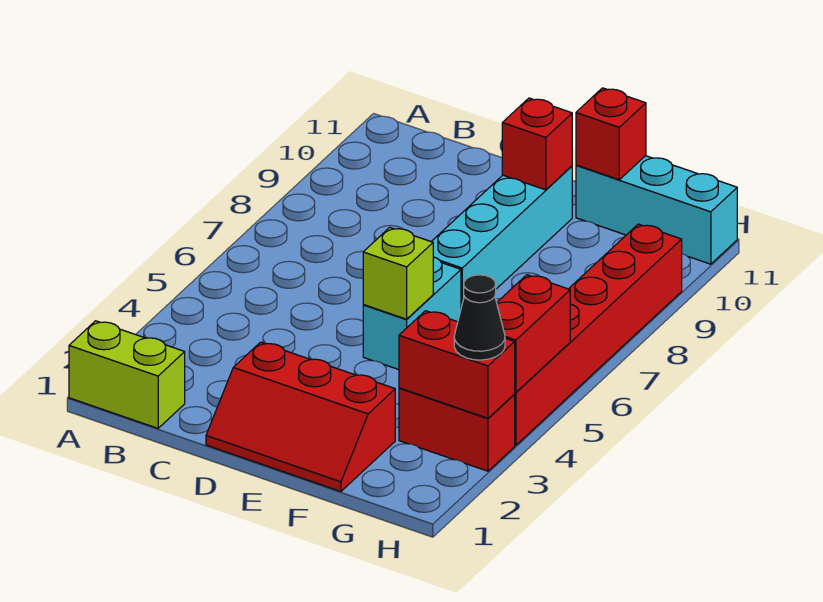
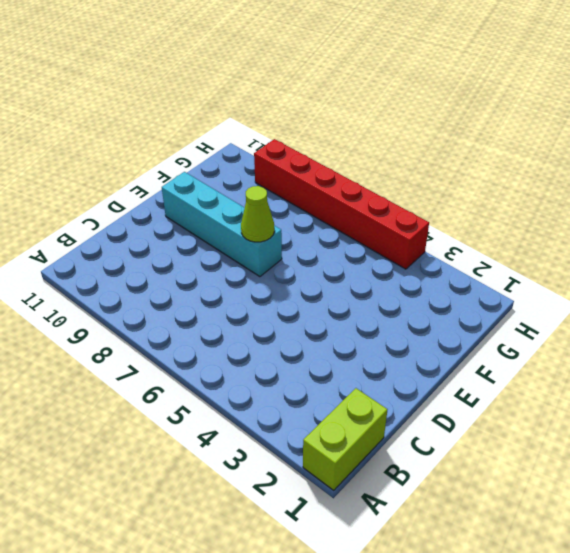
lime cone E7 level 2 -> none
none -> red slope D1:F2 level 1 top 2
none -> cyan brick E5:E6 level 1
none -> cyan brick F11:H11 level 1

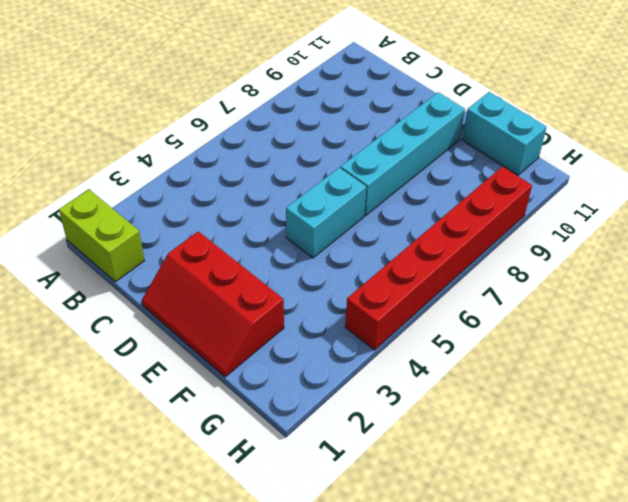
cyan brick F11:G11 level 1 -> cyan brick F11:H11 level 1
none -> red brick G3:H3 level 1
none -> lime brick E5 level 2
none -> red brick E10 level 2

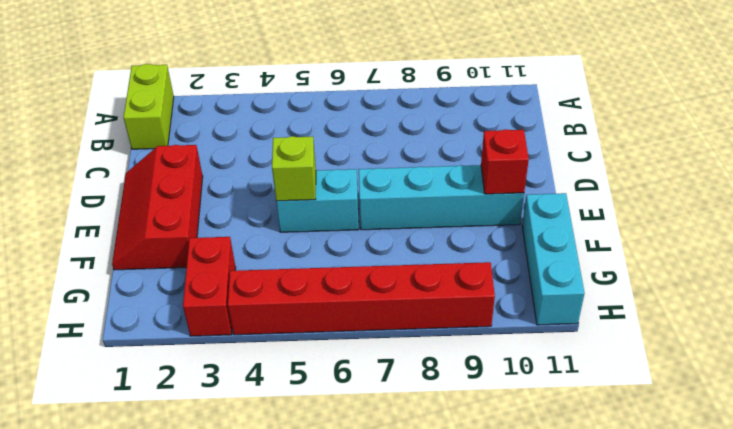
none -> red brick F11 level 2
none -> red brick G3:H3 level 2
none -> red brick H4:H5 level 2

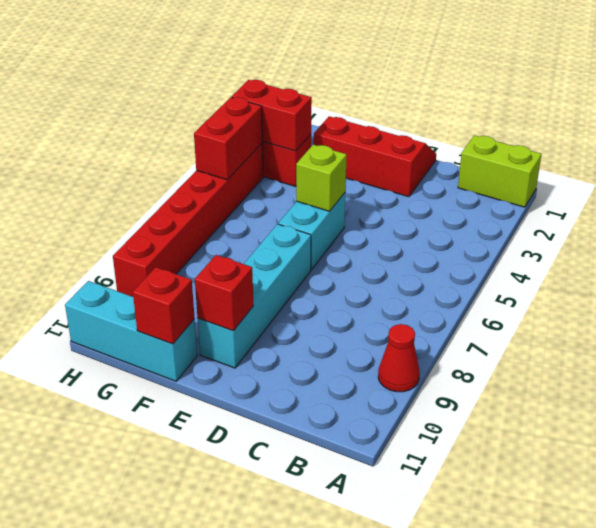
red cone A9 level 1 -> none
none -> black cone H3 level 3

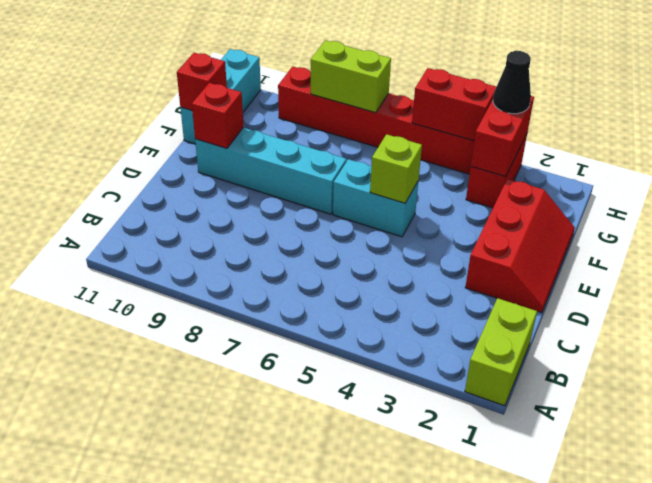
lime brick H7:H8 level 2 -> none

